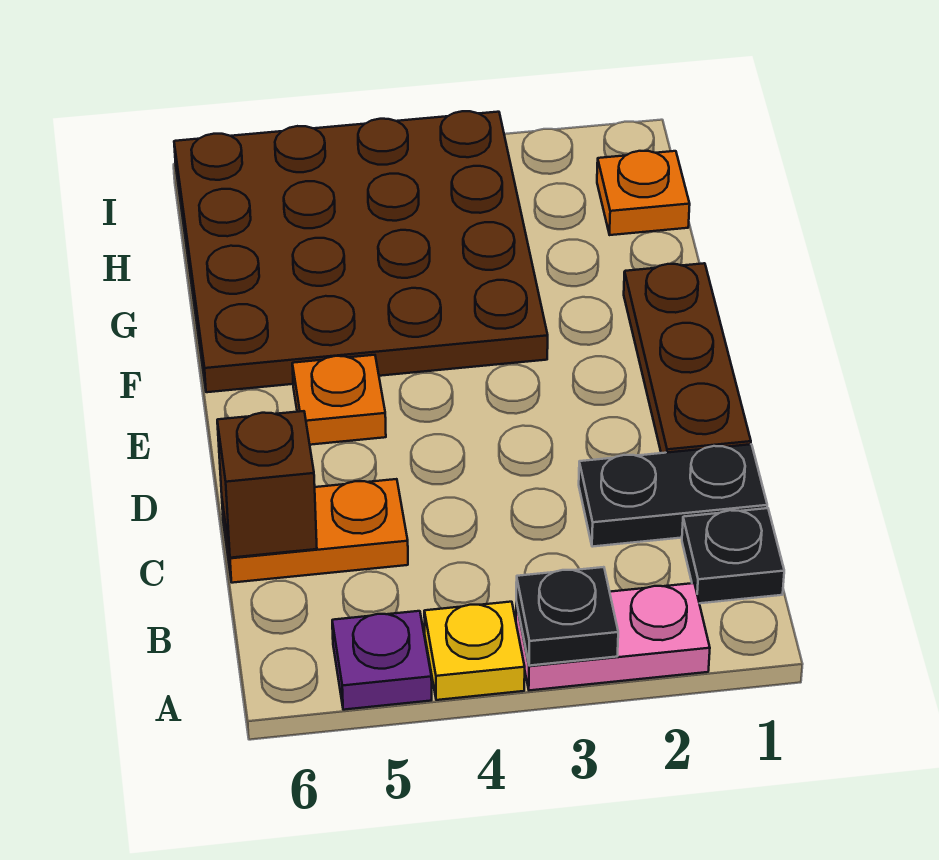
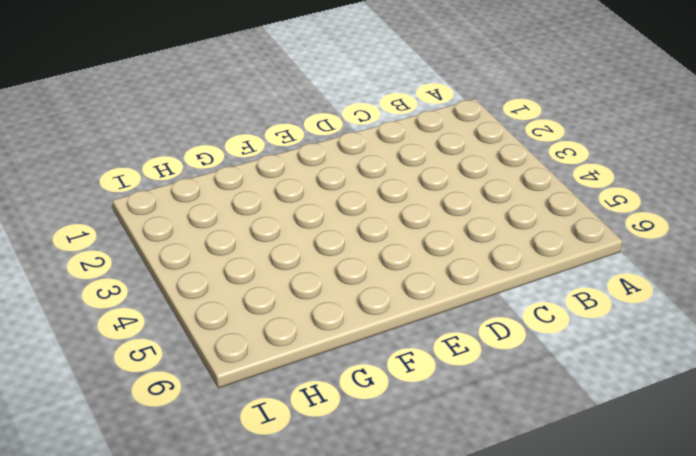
none -> pink plate A2:A3 level 1
none -> yellow plate A4 level 1
none -> purple plate A5 level 1

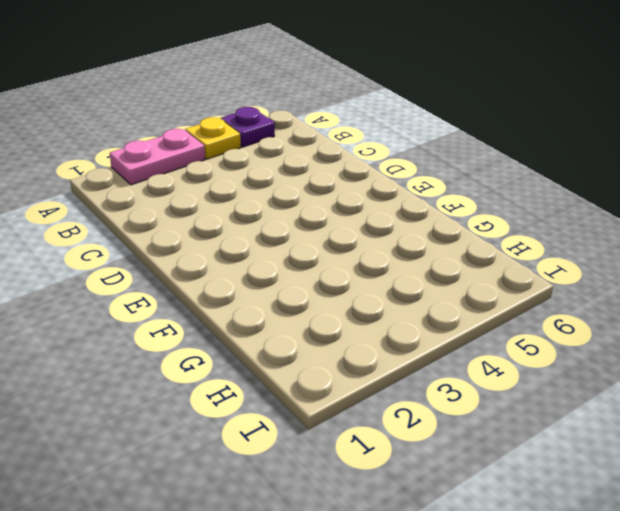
none -> black plate B1 level 1
none -> black plate C1:C2 level 1
none -> orange plate C5:C6 level 1

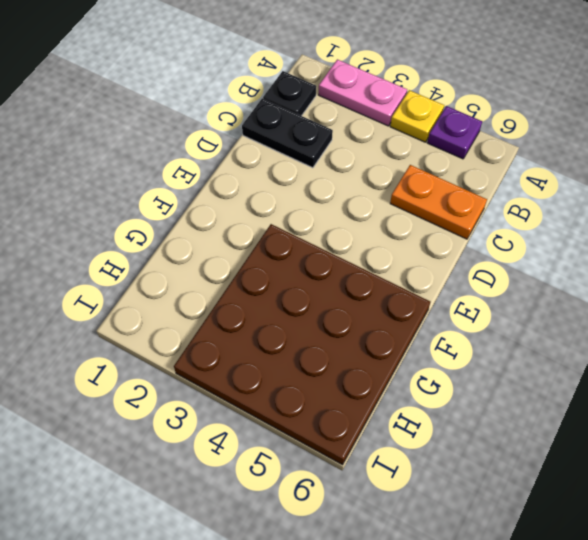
none -> brown plate D1:F1 level 1
none -> orange plate E5 level 1
none -> orange plate H1 level 1

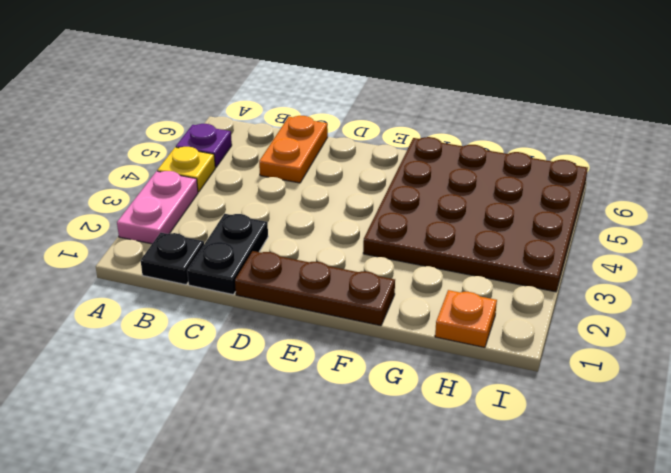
none -> orange plate E5 level 1
none -> black plate A3 level 2
none -> brown brick C6 level 2

